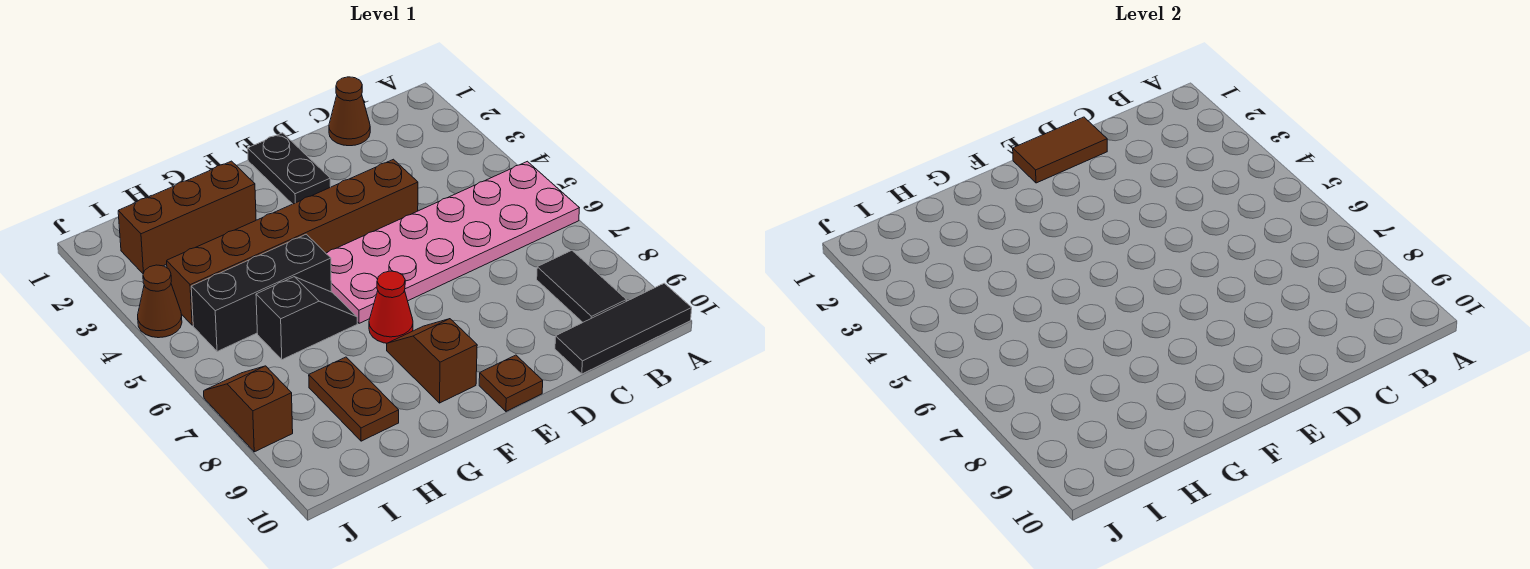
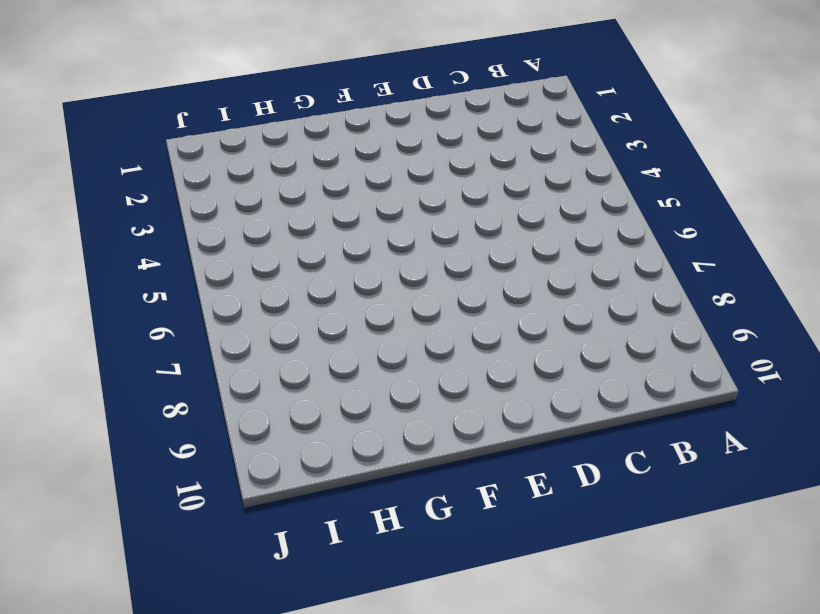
none -> pink plate A5:F6 level 1
none -> black tile A10:C10 level 1
none -> black tile B8:B9 level 1

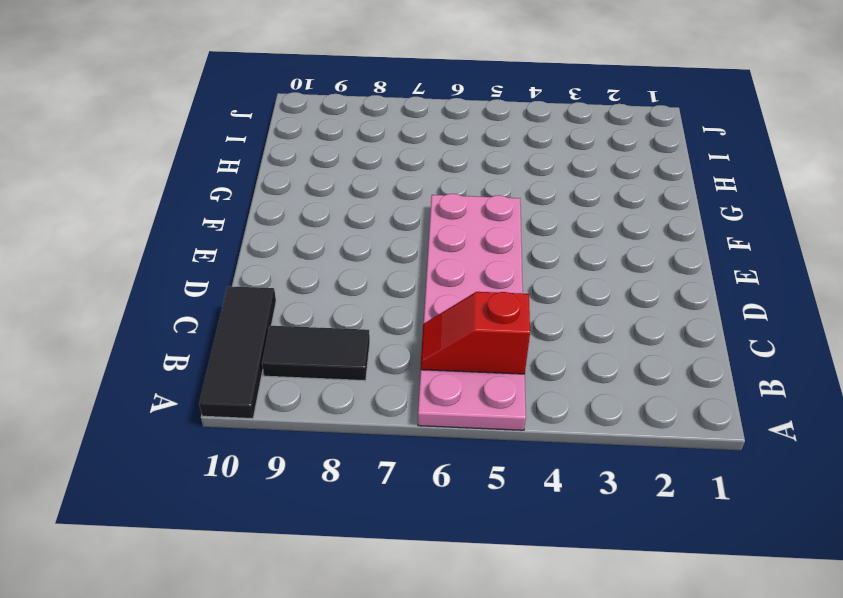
red slope B5:B6 level 2 top 5 -> none
none -> brown cone C1 level 1
none -> brown brick D4:I4 level 1
none -> black plate E1:E2 level 1

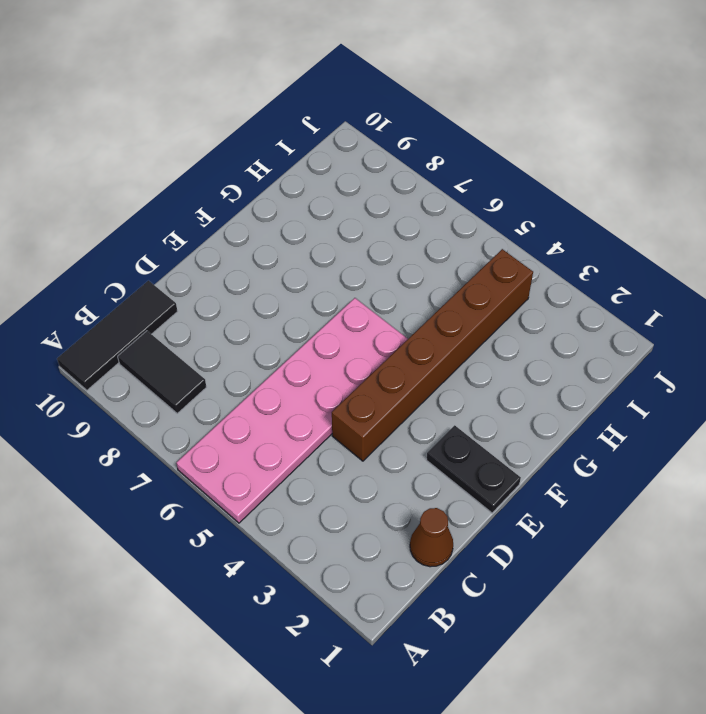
none -> brown plate E10 level 1
none -> red cone F7 level 1
none -> brown slope F8:F9 level 1 top 9

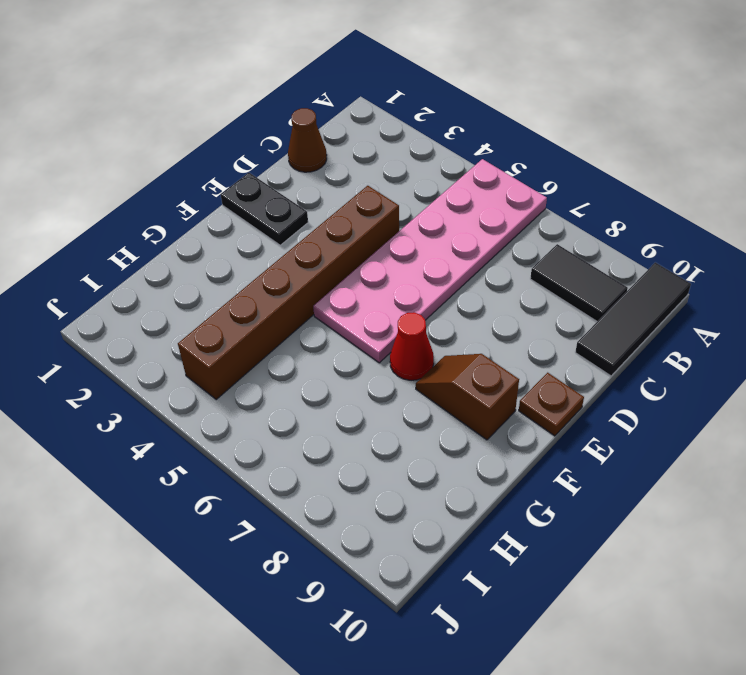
none -> brown brick G2:I2 level 1
none -> black brick G5:I5 level 1
none -> black slope G6:H6 level 1 top H

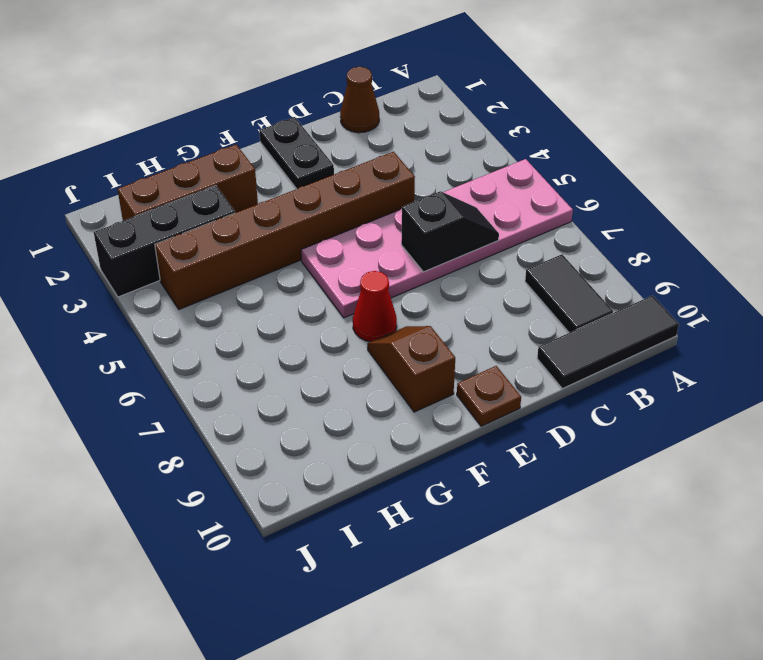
black slope C6:D6 level 2 top D -> black slope G6:H6 level 1 top H
black brick H3:J3 level 1 -> black brick G5:I5 level 1
none -> brown plate H8:H9 level 1
none -> brown cone J4 level 1
none -> brown slope J7:J8 level 1 top 8

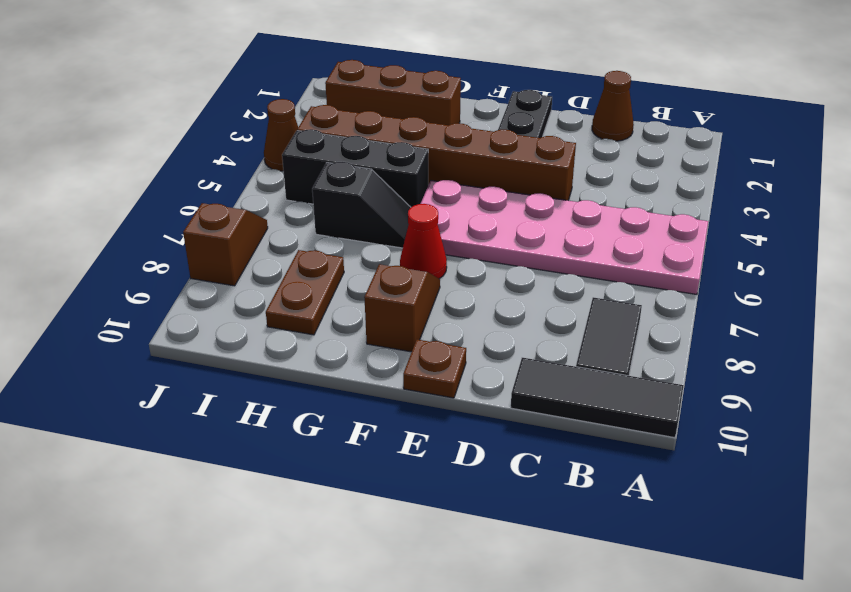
none -> brown tile D1:E1 level 2

